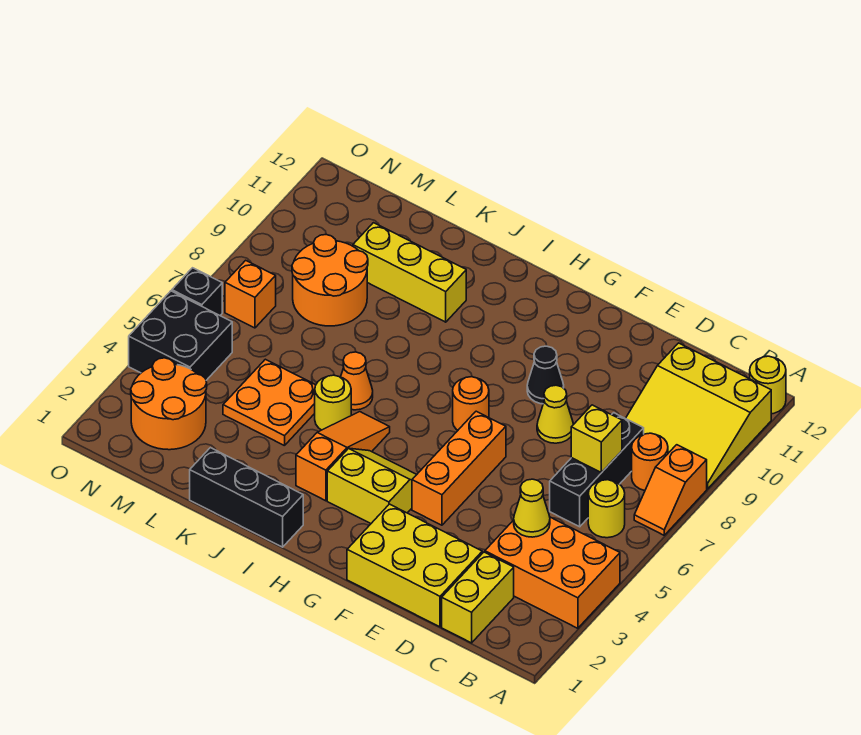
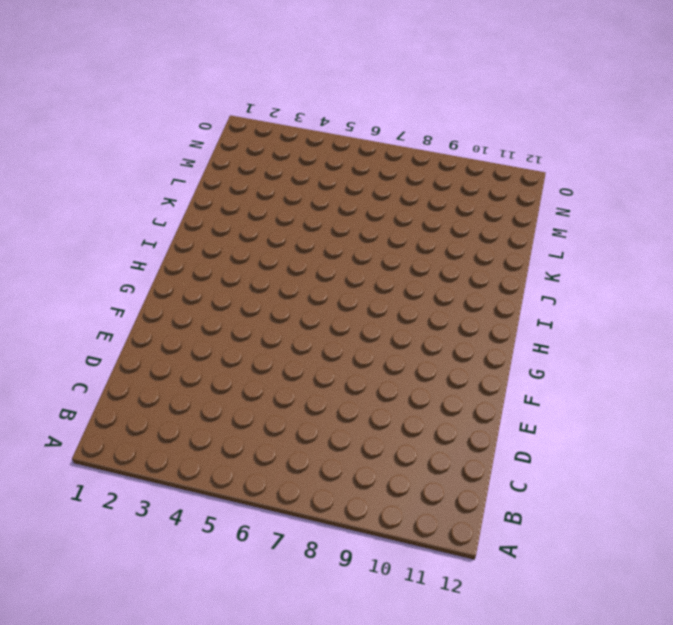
none -> orange brick A3:C4 level 1
none -> orange slope A7:A8 level 1 top 8
none -> yellow slope A9:C11 level 1 top 11

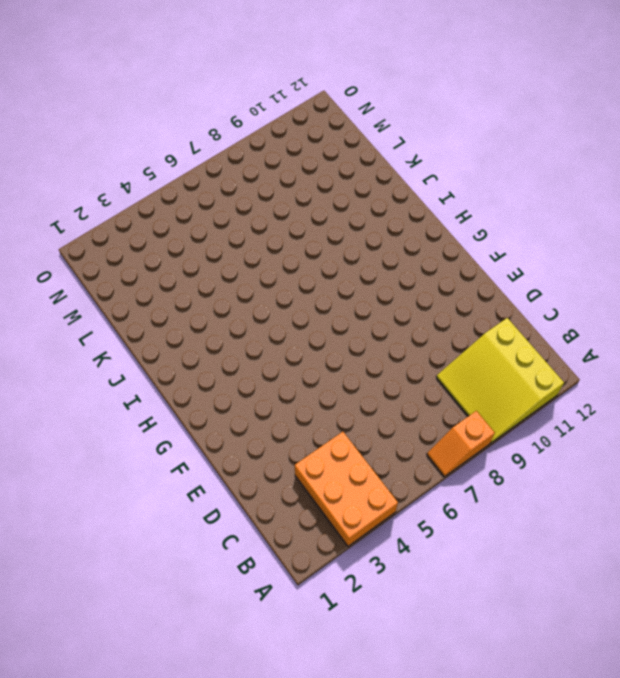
none -> yellow round brick A12 level 1
none -> yellow round brick B6 level 1
none -> orange round brick B8 level 1

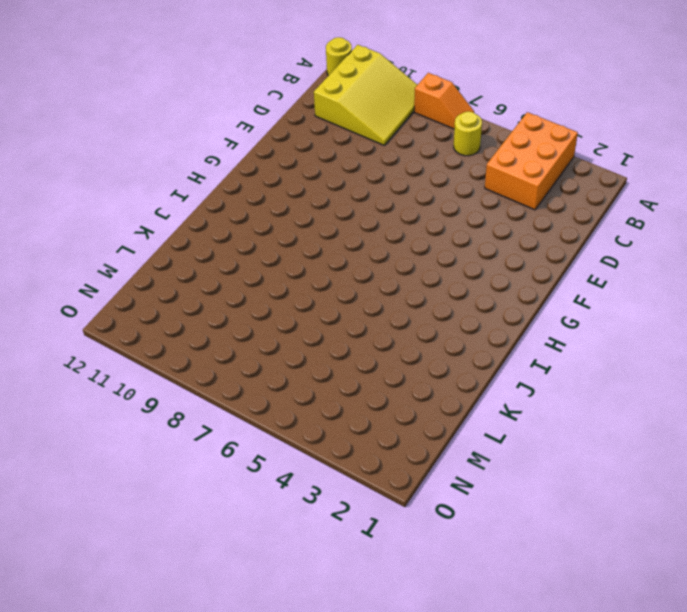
none -> orange round brick B8 level 1
none -> yellow brick C1:C2 level 1
none -> black brick C6:C8 level 1

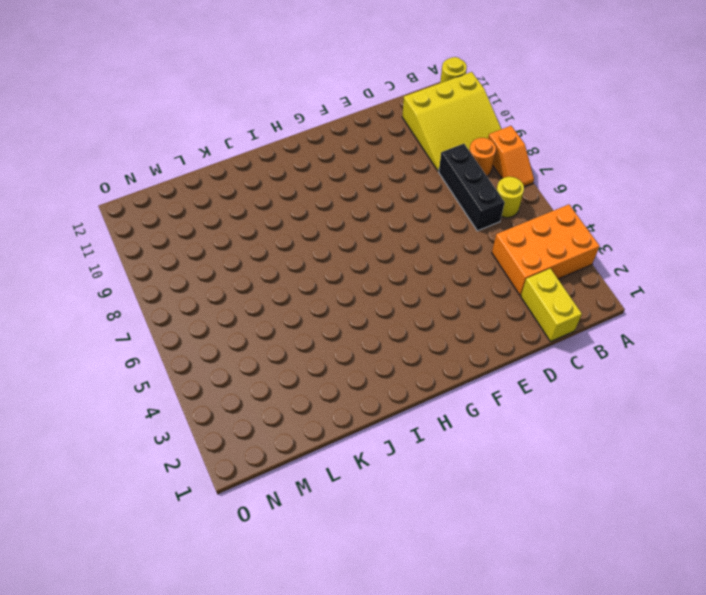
none -> yellow brick D1:F2 level 1
none -> yellow cone E8 level 1
none -> orange brick F4:F6 level 1

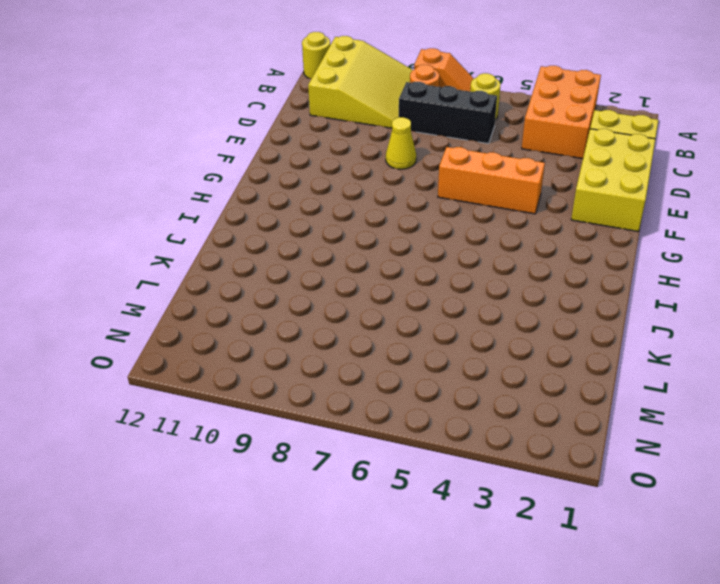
none -> black cone F9 level 1
none -> yellow slope G3:H4 level 1 top 3
none -> orange round brick G7 level 1

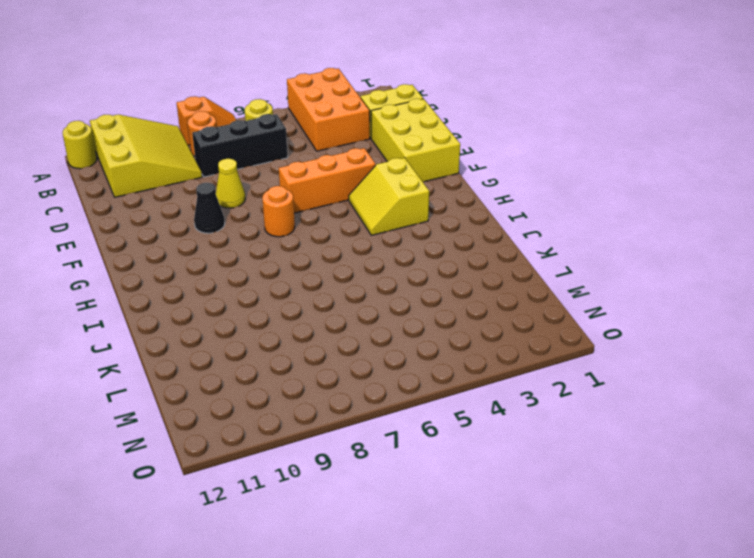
none -> black brick I1:K1 level 1
none -> orange slope I3:I5 level 1 top 3
none -> yellow round brick J5 level 1

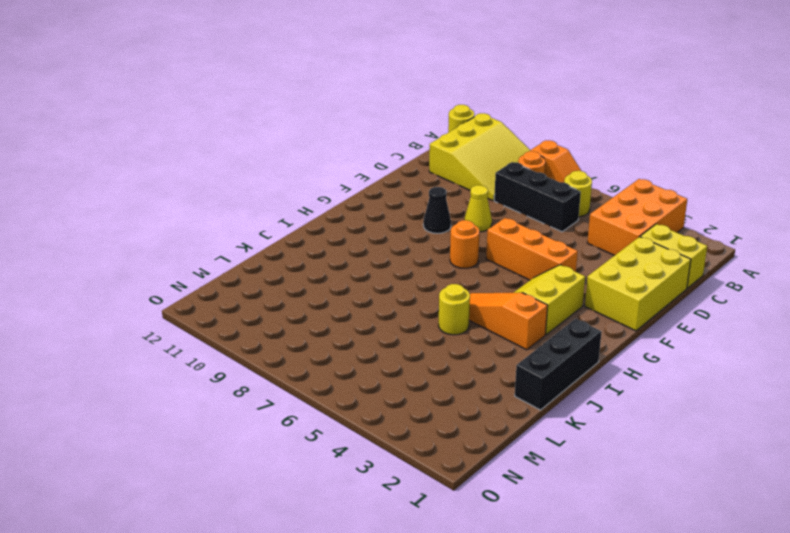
none -> orange cone J6 level 1
none -> yellow brick J10:L10 level 1
none -> orange plate K4:L5 level 1

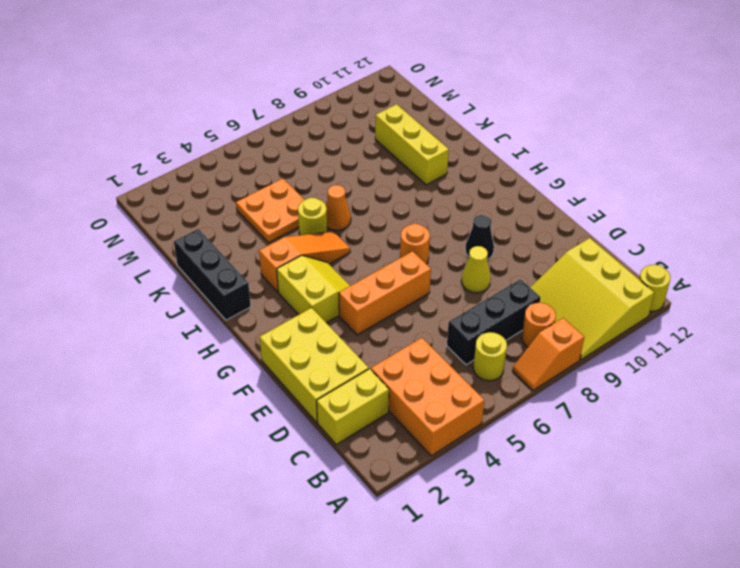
none -> orange round brick L8:M9 level 1
none -> orange round brick M2:N3 level 1
none -> black brick N4:O5 level 1

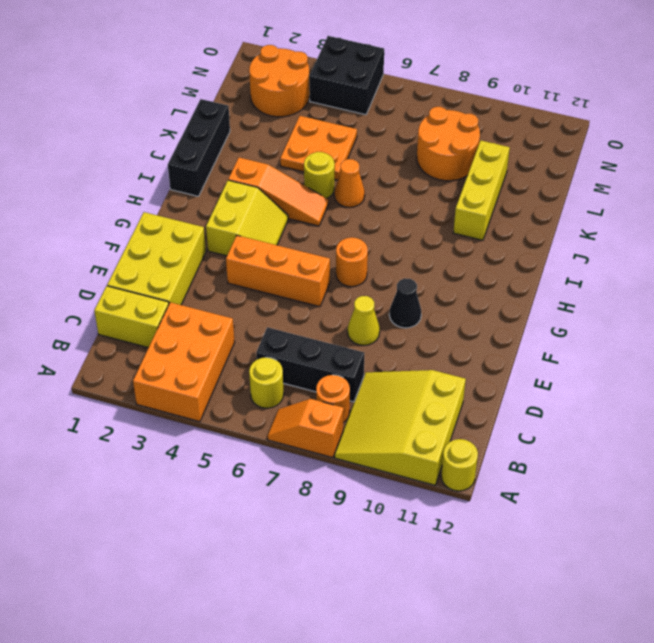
none -> orange brick N7 level 1
none -> black brick O6 level 1
none -> yellow cone C4 level 2

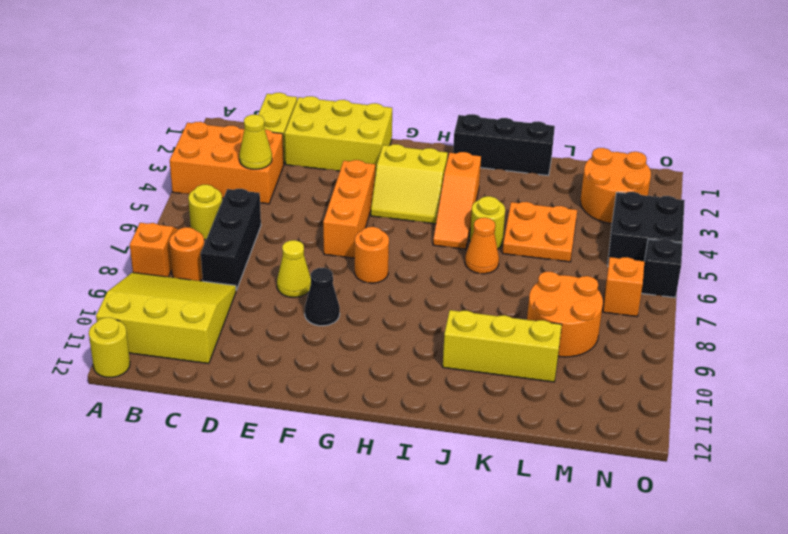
none -> yellow brick C7 level 2

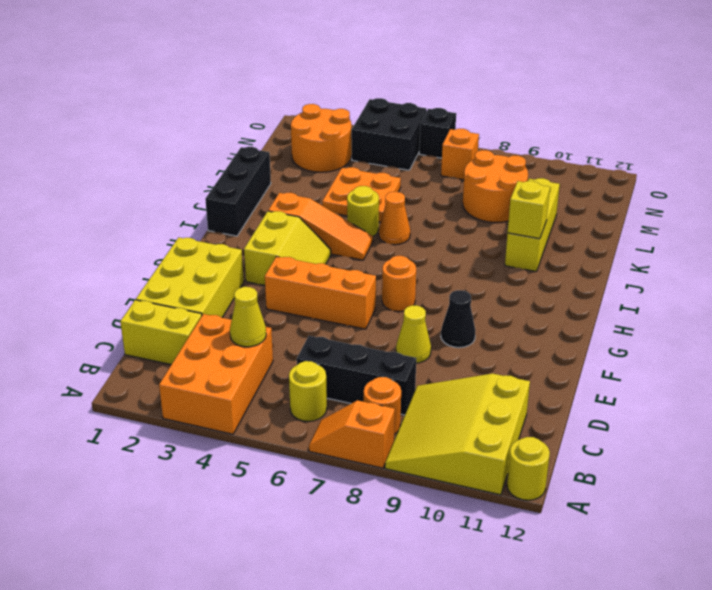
yellow brick J10 level 2 -> yellow brick C7 level 2

